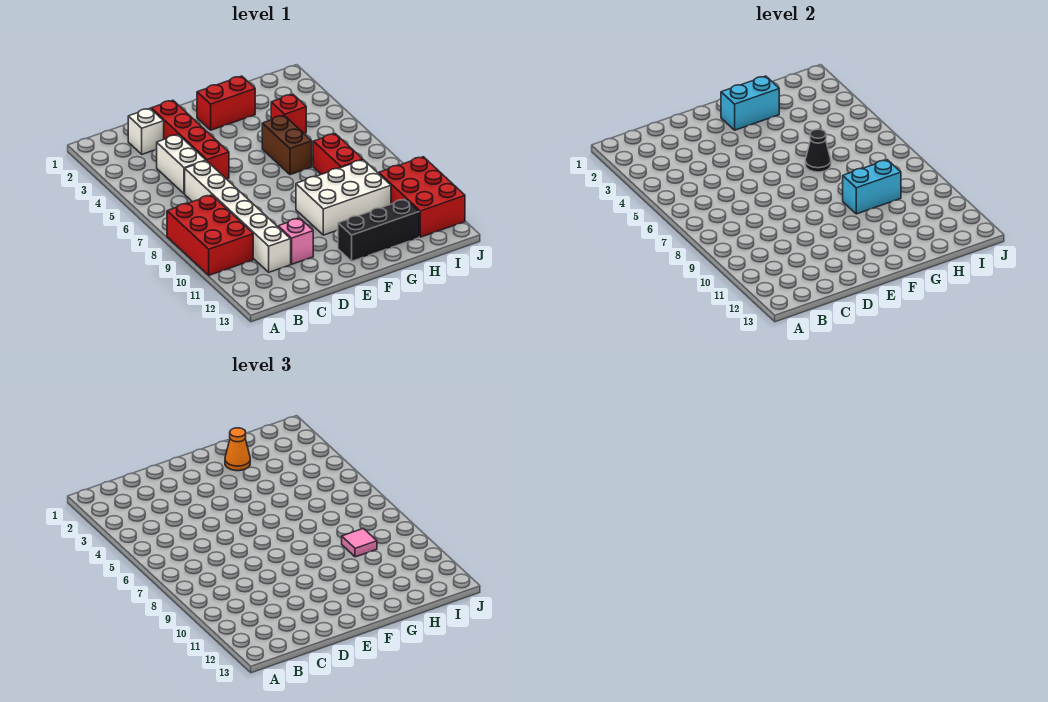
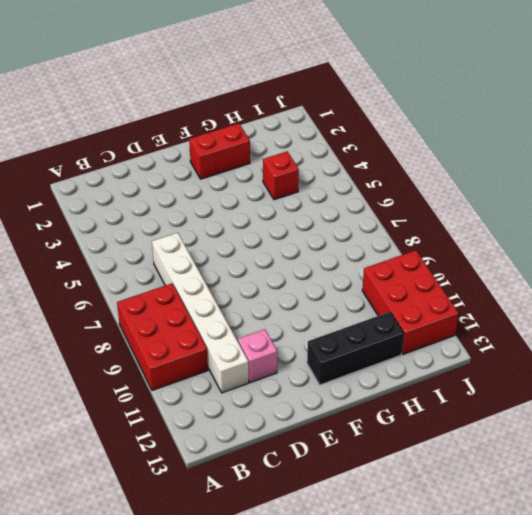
none -> white brick C2 level 1
none -> white brick C4:C5 level 1
none -> red brick D2:D5 level 1

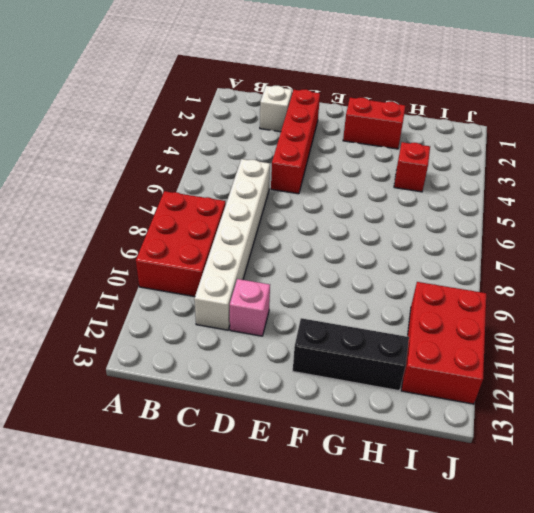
none -> white brick C4:C5 level 1
none -> white brick F9:H10 level 1
none -> brown brick G5:G6 level 1

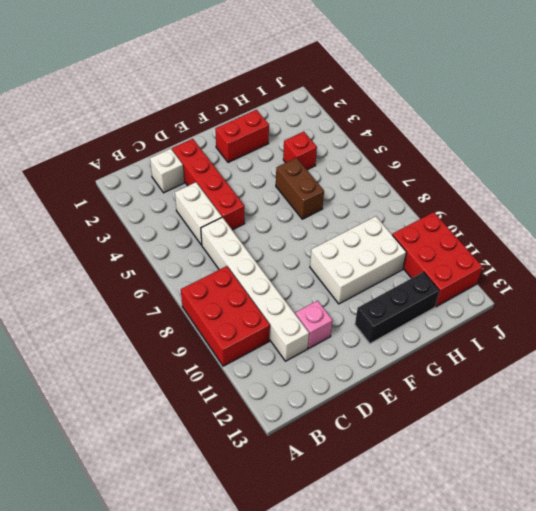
none -> red brick H7:H8 level 1
none -> cyan brick F2:G2 level 2
none -> black cone G6 level 2

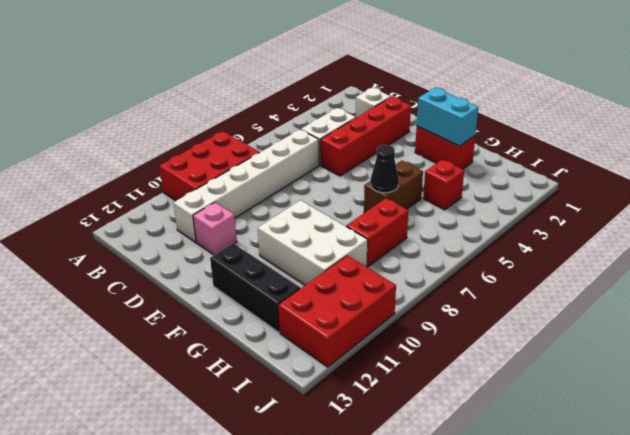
none -> cyan brick G9:H9 level 2
none -> orange cone G2 level 3
none -> pink tile H9 level 3

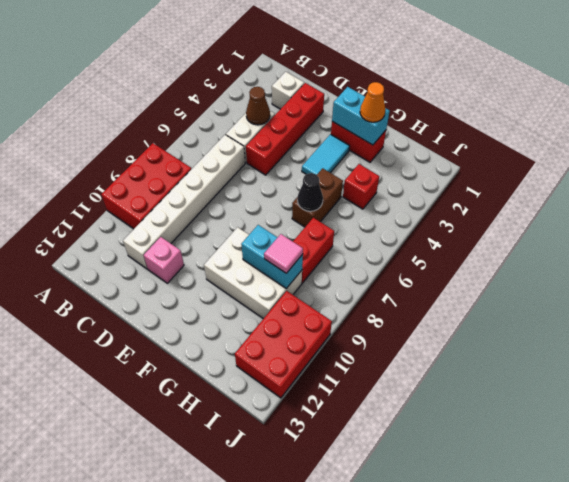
brown cone C4 level 2 -> none
cyan tile F3:F4 level 1 -> none
none -> black brick F12:H12 level 1

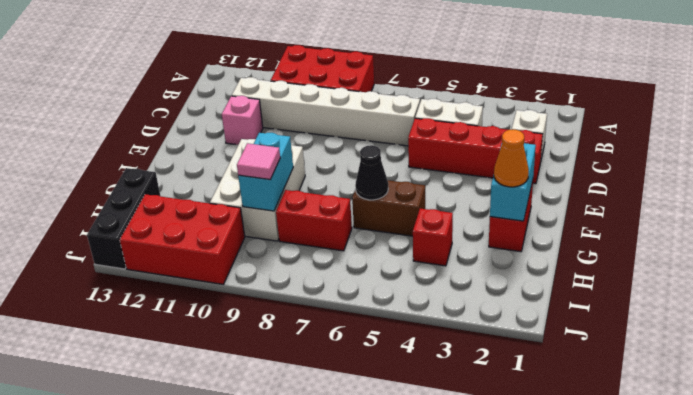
black brick H13:J13 level 1 -> black brick F12:H12 level 1

